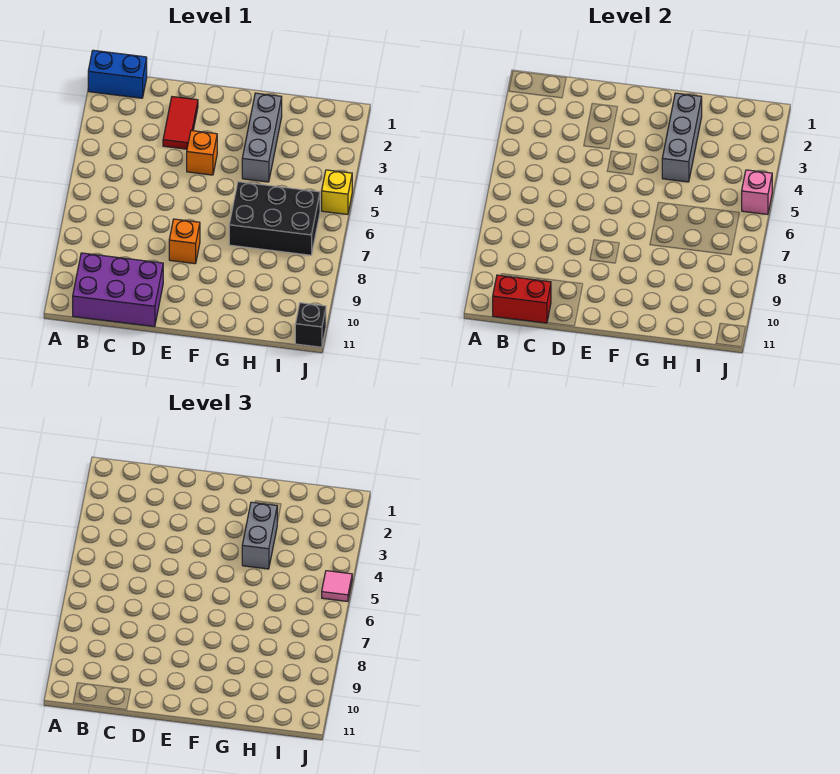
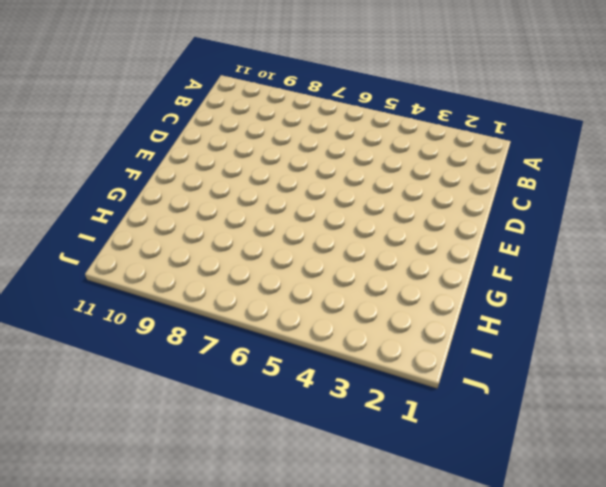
none -> blue brick A1:B1 level 1
none -> purple brick B10:D11 level 1
none -> red tile D2:D3 level 1

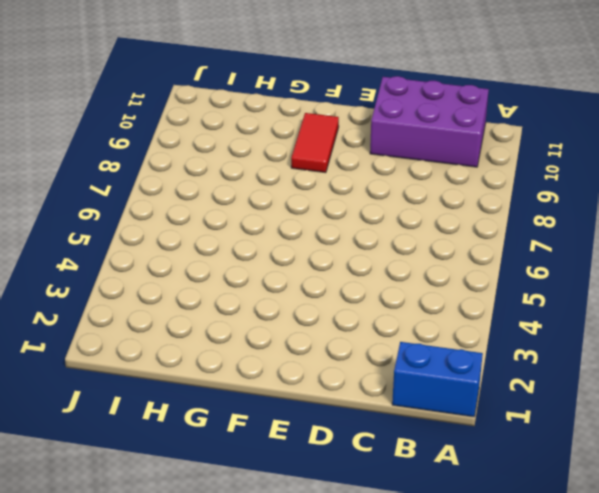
red tile F9:F10 level 1 -> red tile D2:D3 level 1
none -> orange brick E4 level 1
none -> orange brick E8 level 1
none -> grey brick G2:G4 level 1

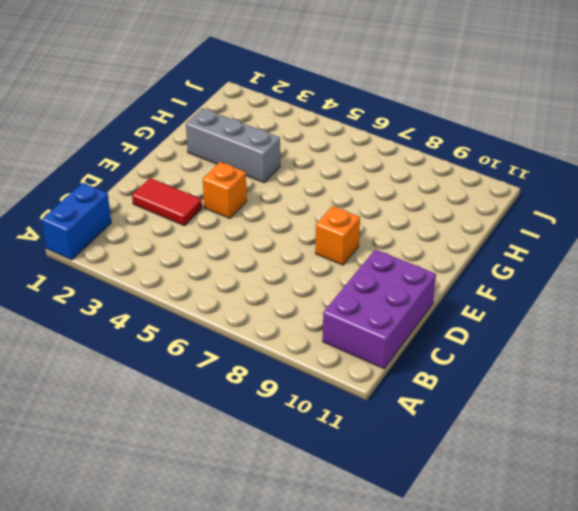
none -> black brick G6:I7 level 1
none -> yellow brick J5 level 1
none -> black brick J11 level 1

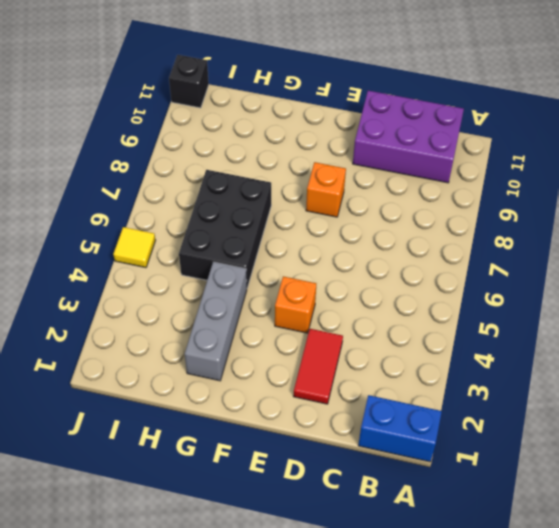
black brick G5:H7 level 1 -> black brick G6:I7 level 1
yellow tile J5 level 1 -> yellow brick J5 level 1
none -> red brick B11:C11 level 2
none -> grey brick G2:G4 level 2
none -> pink brick J5 level 2

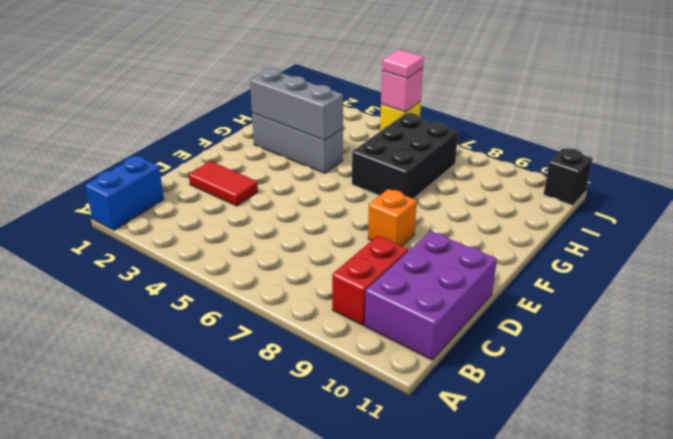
red brick B9:C9 level 1 -> red brick B11:C11 level 2
none -> orange brick E4 level 1
none -> grey brick G3:G4 level 3

